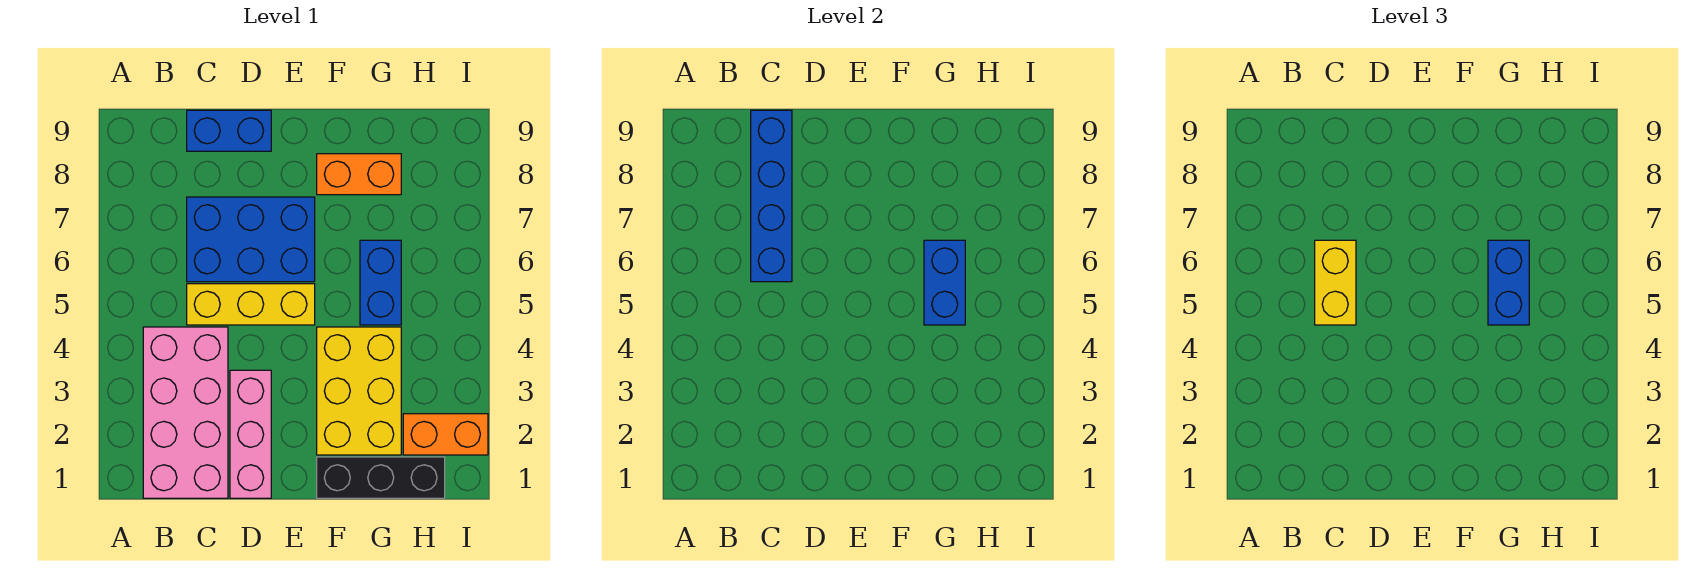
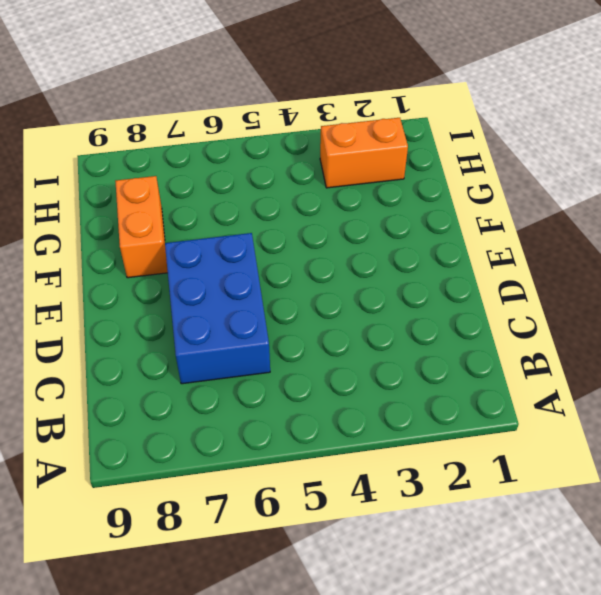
orange brick H2:H3 level 1 -> orange brick H2:I2 level 1
none -> pink brick B1:C4 level 1
none -> yellow brick C5:E5 level 1
none -> blue brick C9:D9 level 1

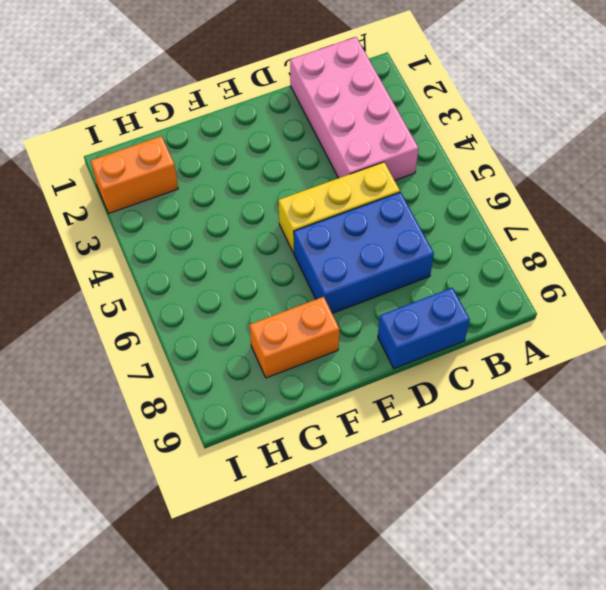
none -> pink brick D1:D3 level 1
none -> black brick F1:H1 level 1
none -> yellow brick F2:G4 level 1

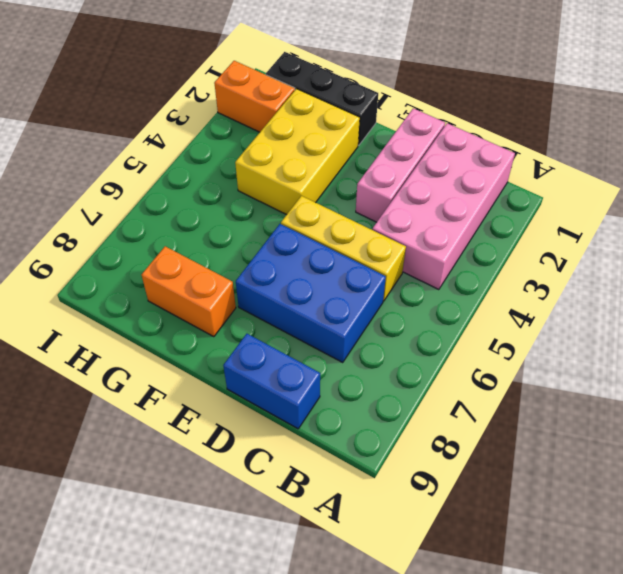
none -> blue brick G5:G6 level 1
none -> blue brick C6:C9 level 2
none -> blue brick G5:G6 level 2

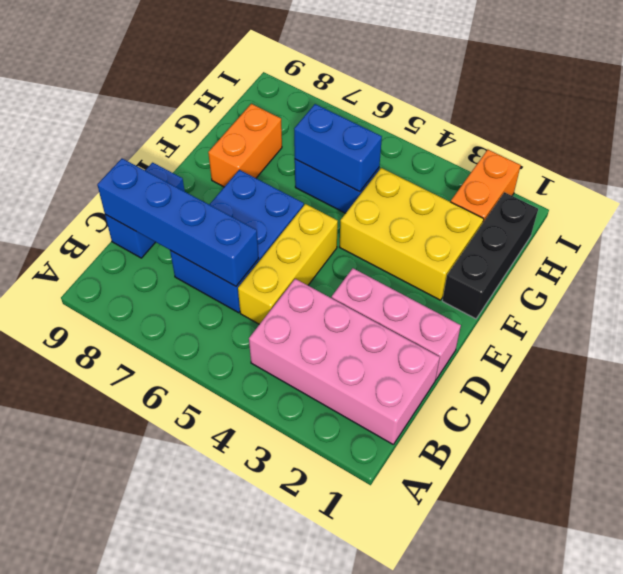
none -> yellow brick C5:C6 level 3
none -> blue brick G5:G6 level 3

